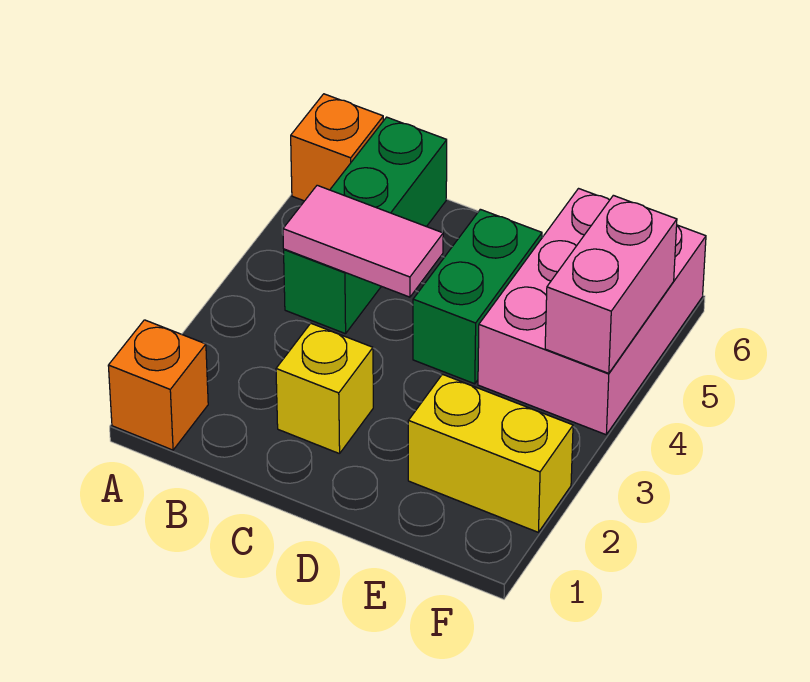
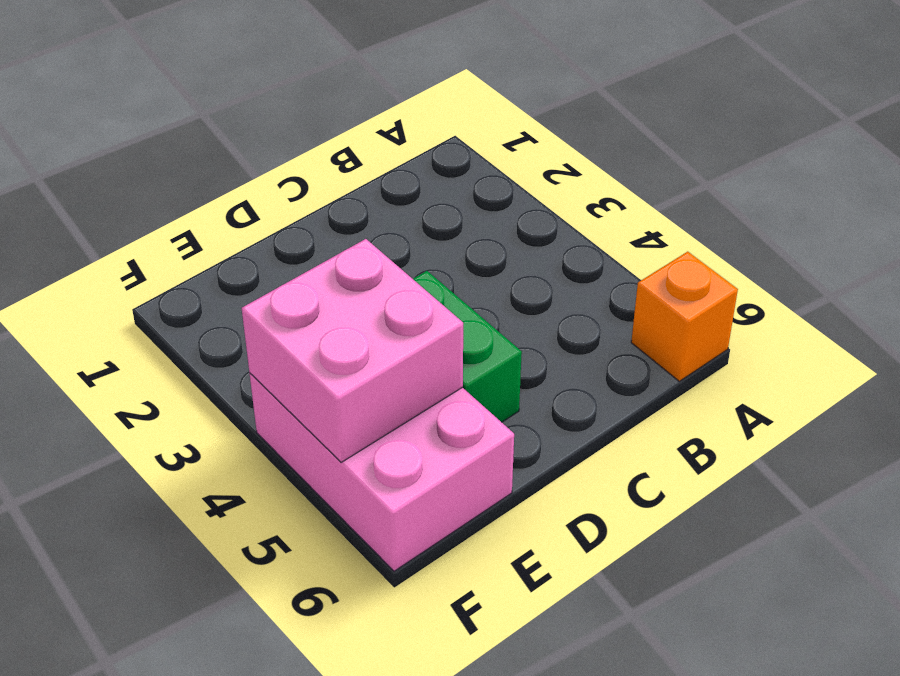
pink brick E4:F5 level 2 -> pink brick F4:F5 level 2
none -> orange brick A1 level 1
none -> green brick B4:B6 level 1

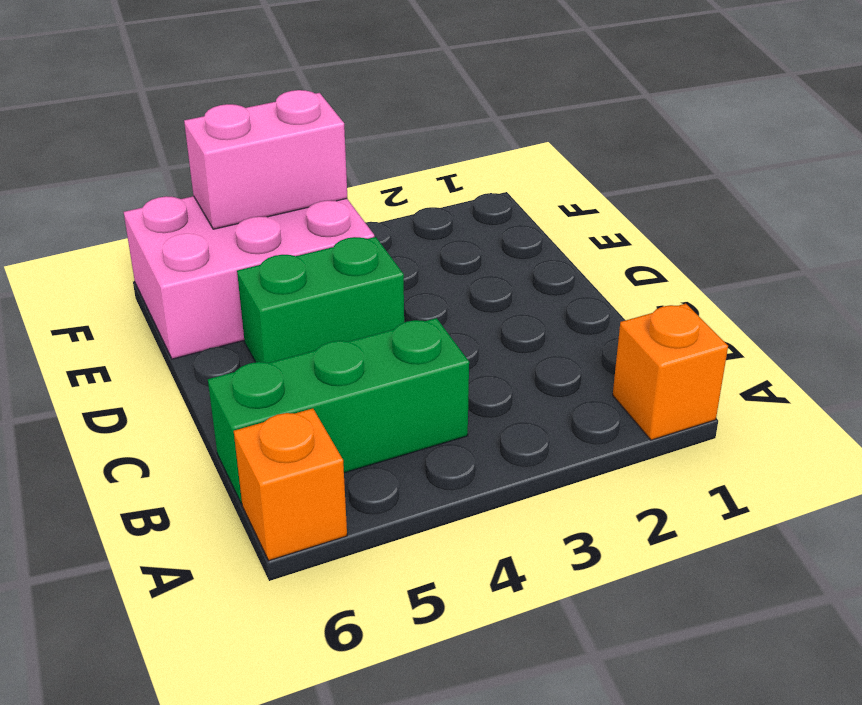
none -> yellow brick C2 level 1
none -> yellow brick E2:F2 level 1

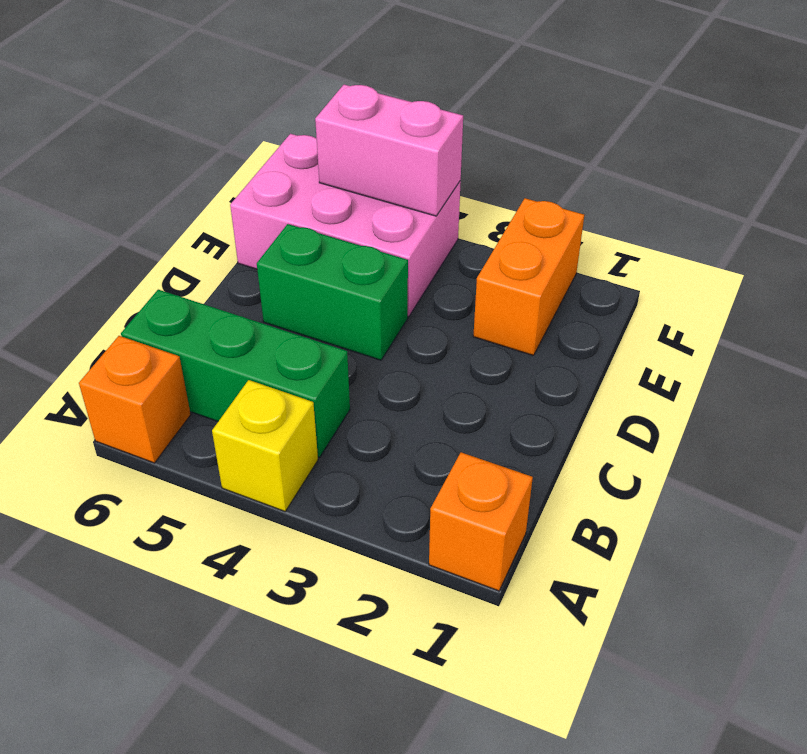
yellow brick A4 level 1 -> yellow brick C2 level 1
orange brick E2:F2 level 1 -> yellow brick E2:F2 level 1
none -> pink tile B4:C4 level 2

